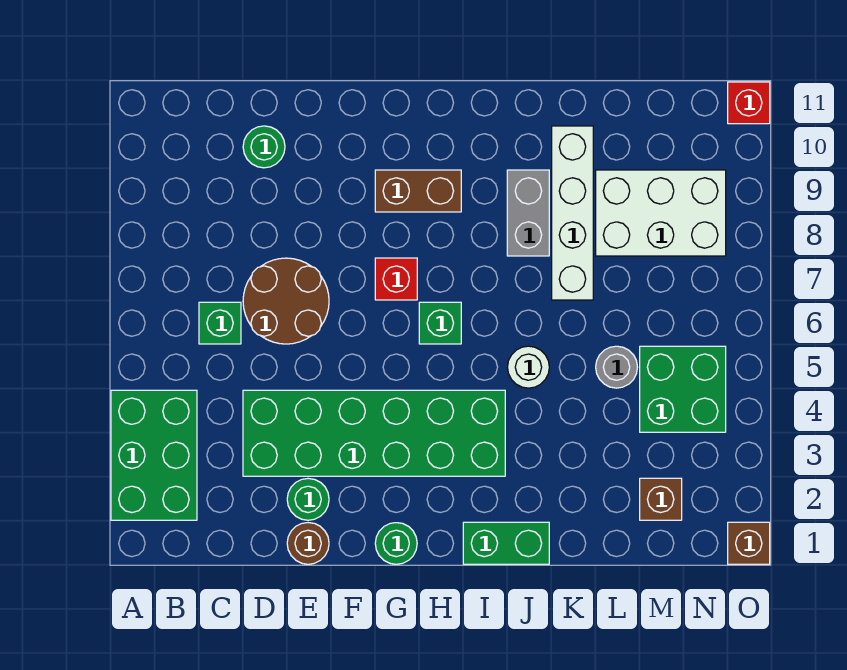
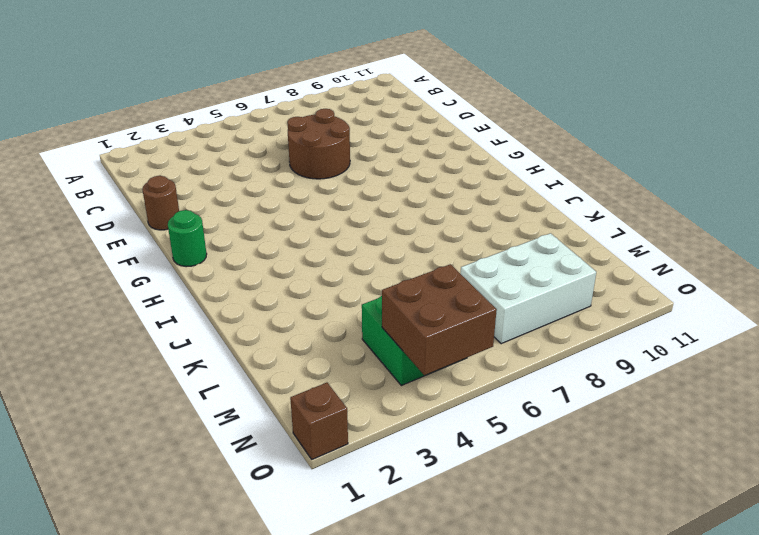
white brick M7:N9 level 1 -> white brick L8:N9 level 1
brown brick N4:O5 level 2 -> none
none -> green brick A2:B4 level 1
none -> green brick C6 level 1
none -> green brick D3:I4 level 1

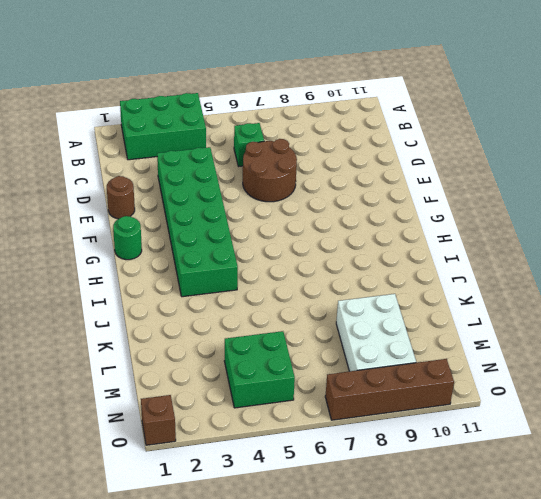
brown brick O7:O10 level 1 -> none
none -> green round brick D10 level 1
none -> green round brick E2 level 1
none -> red brick G7 level 1

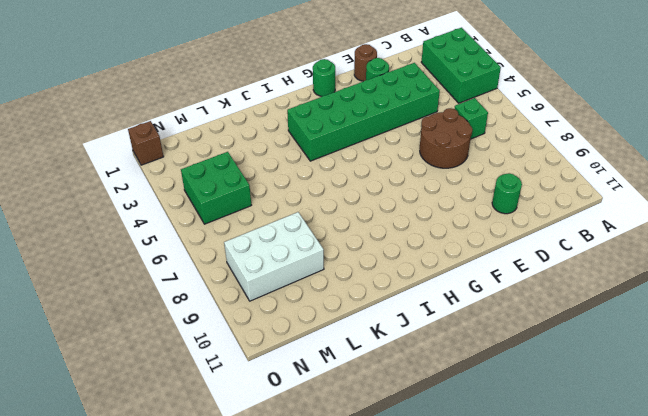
none -> red brick G7 level 1
none -> brown brick G9:H9 level 1
none -> green brick H6 level 1

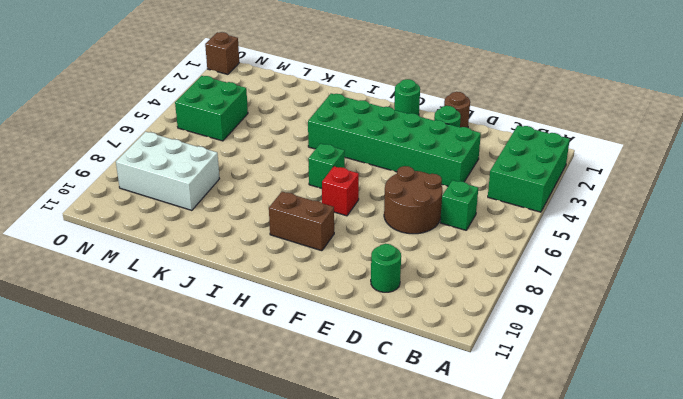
none -> green brick I1:J1 level 1
none -> white round brick J5 level 1
none -> grey brick J8:J9 level 1

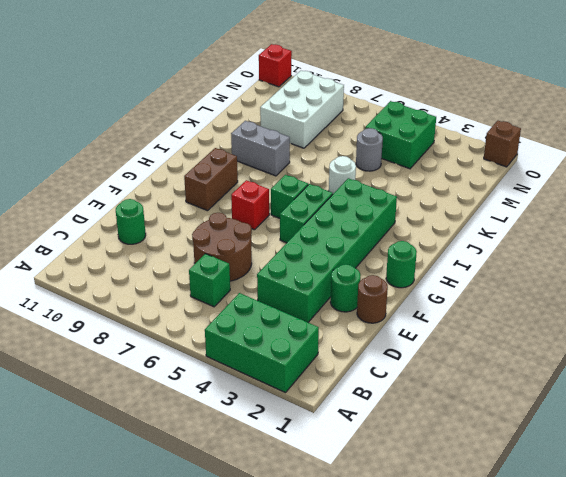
green brick G5:H5 level 1 -> green brick I1:J1 level 1
none -> white brick K7:K10 level 1
none -> brown brick M2 level 1

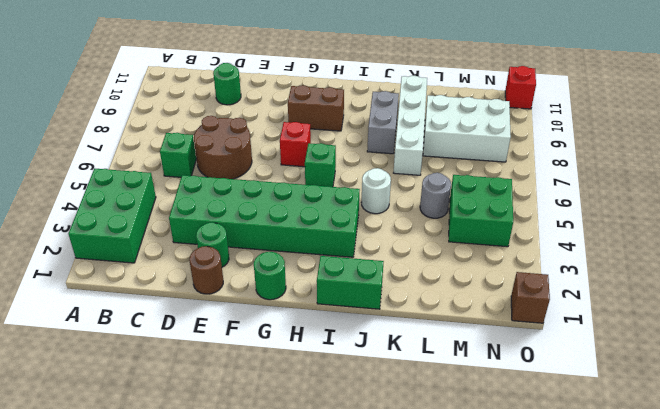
none -> brown brick M2 level 1

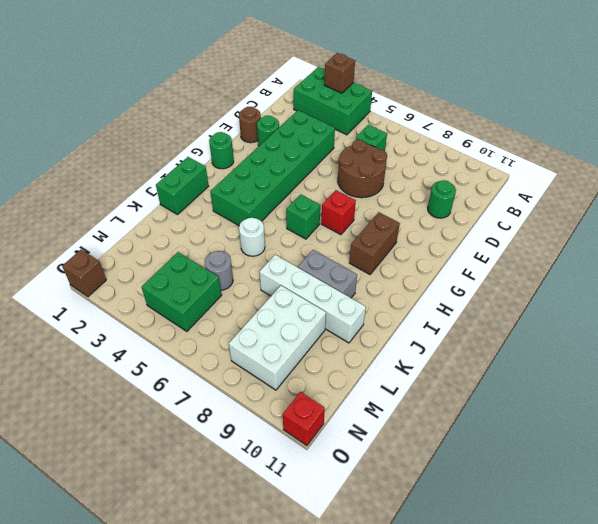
brown brick A3 level 2 -> brown brick M2 level 1

